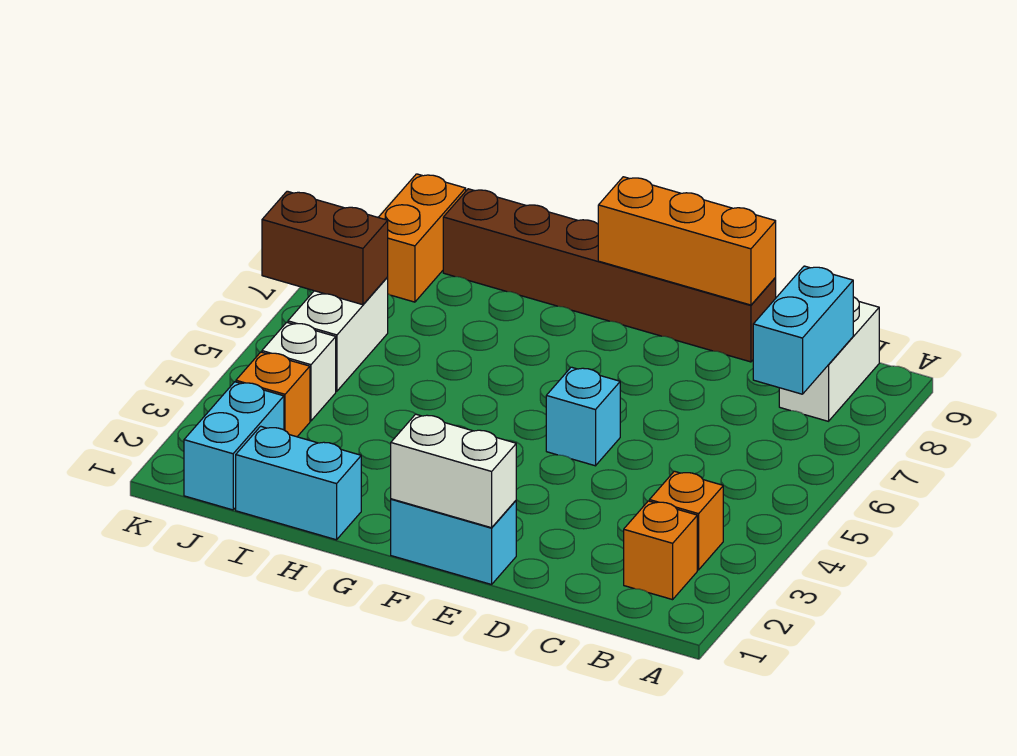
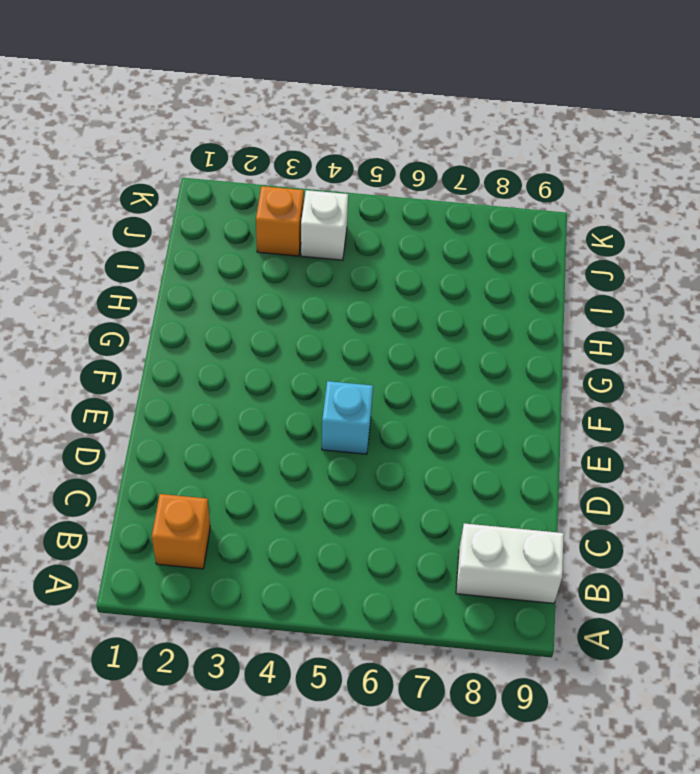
none -> orange brick B3 level 1
none -> brown brick D9:I9 level 1
none -> cyan brick E1:F1 level 1

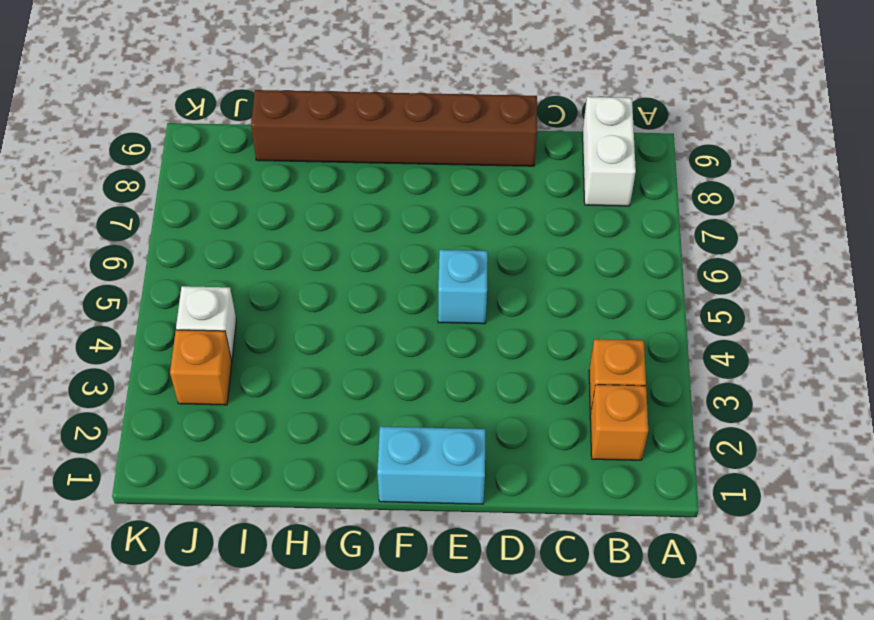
none -> cyan brick H1:I1 level 1
none -> cyan brick J1:J2 level 1
none -> white brick J5:J6 level 1

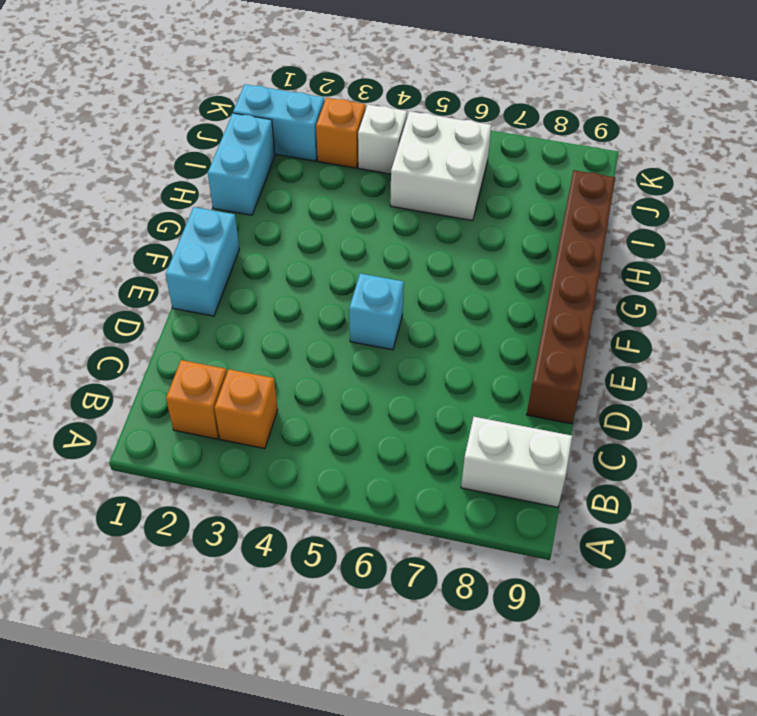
white brick I5:J6 level 1 -> white brick J5:J6 level 1
none -> orange brick J8:J9 level 1
none -> cyan brick B7:B8 level 2
none -> orange brick D9:F9 level 2

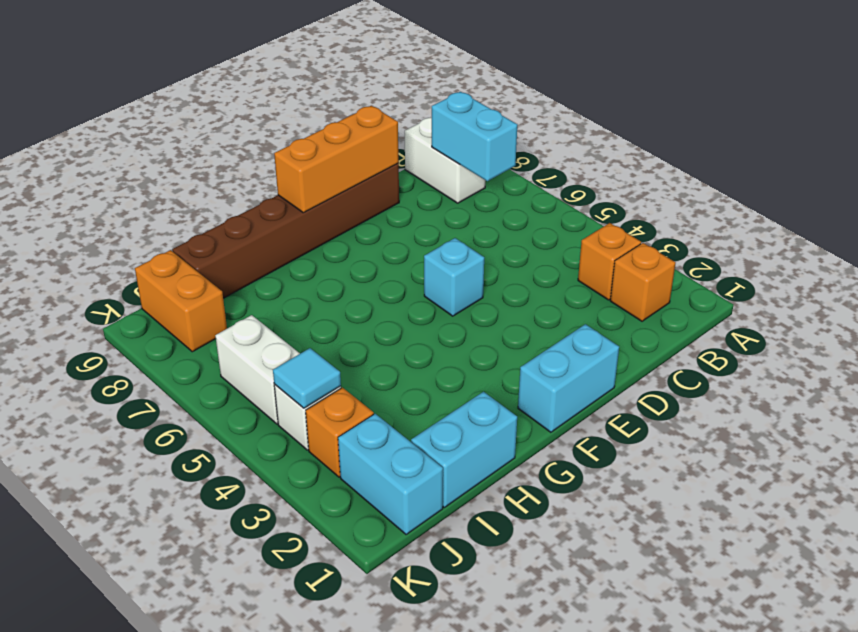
cyan tile J4 level 2 -> none
none -> white brick E1:F1 level 2
none -> brown brick J6:K6 level 2

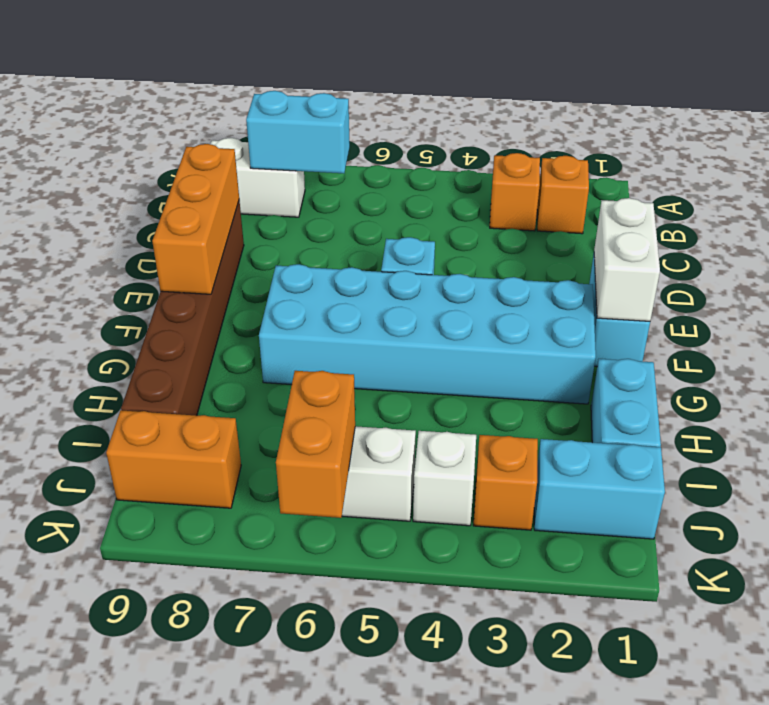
cyan brick F2:G7 level 1 -> none
orange brick J6:K6 level 2 -> brown brick J6:K6 level 2

